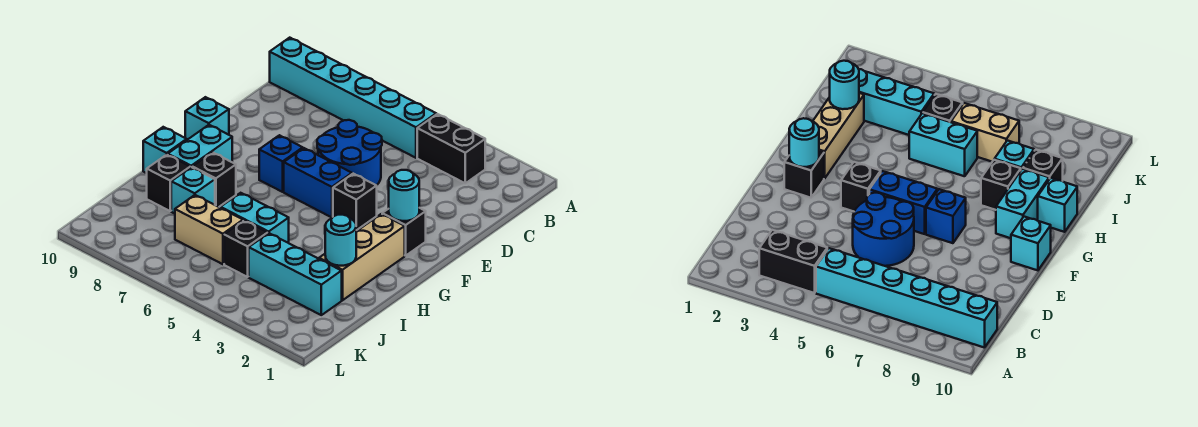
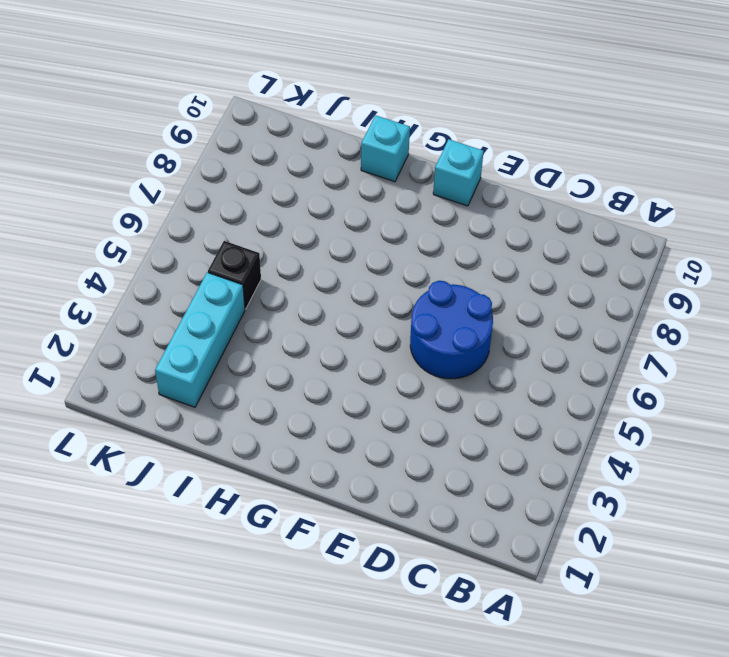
none -> black brick B3:B4 level 1
none -> cyan brick B5:B10 level 1
none -> black brick F2 level 1

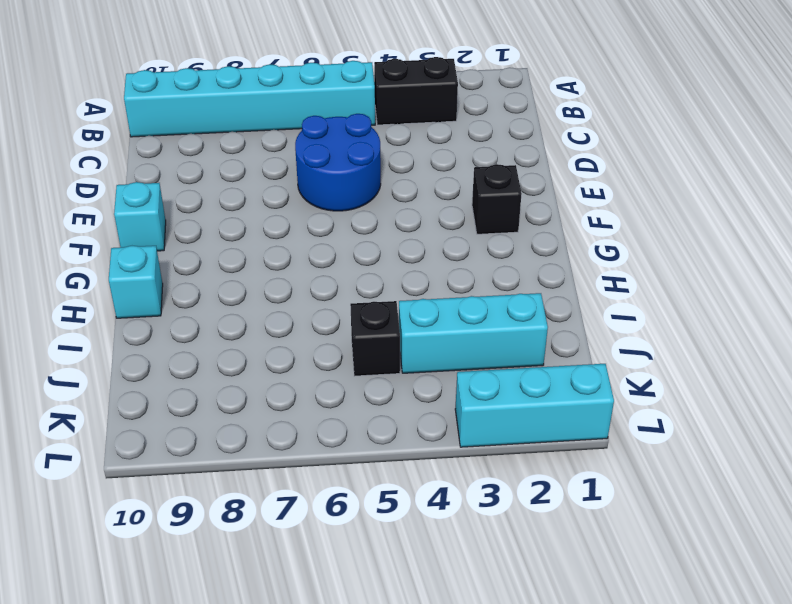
cyan brick L1:L3 level 1 -> none
none -> black brick F4 level 1
none -> blue brick F5:F6 level 1
none -> blue brick F7 level 1

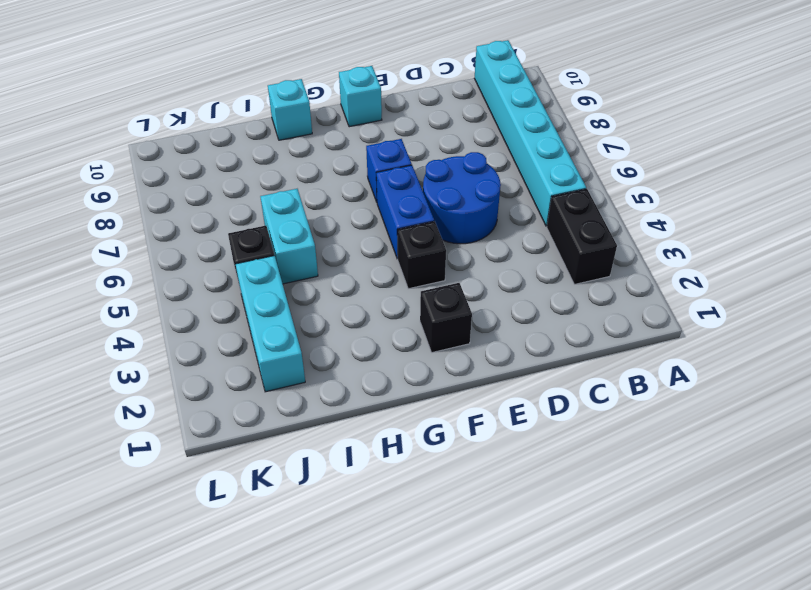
none -> tan brick G2:I2 level 1
none -> cyan brick G9:H9 level 1
none -> black brick H8 level 1

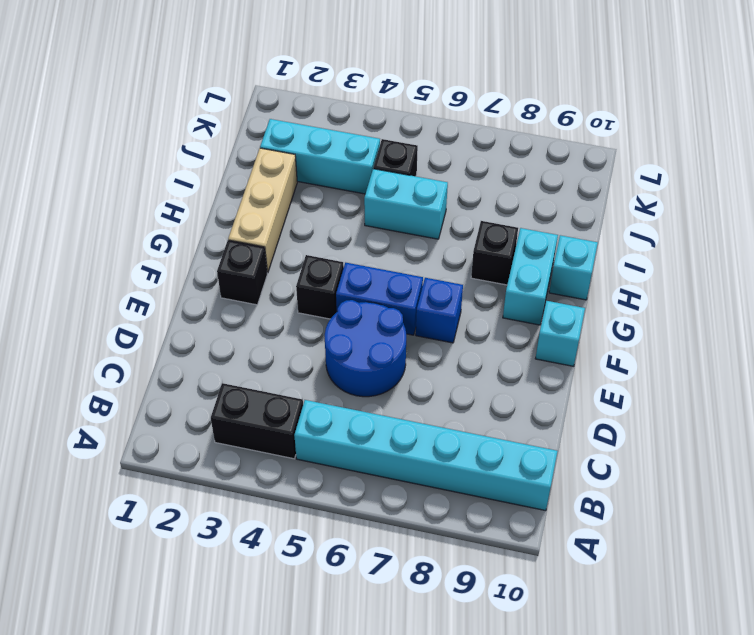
none -> cyan brick I8 level 1
none -> black brick I9 level 1
none -> tan brick J6:J7 level 1

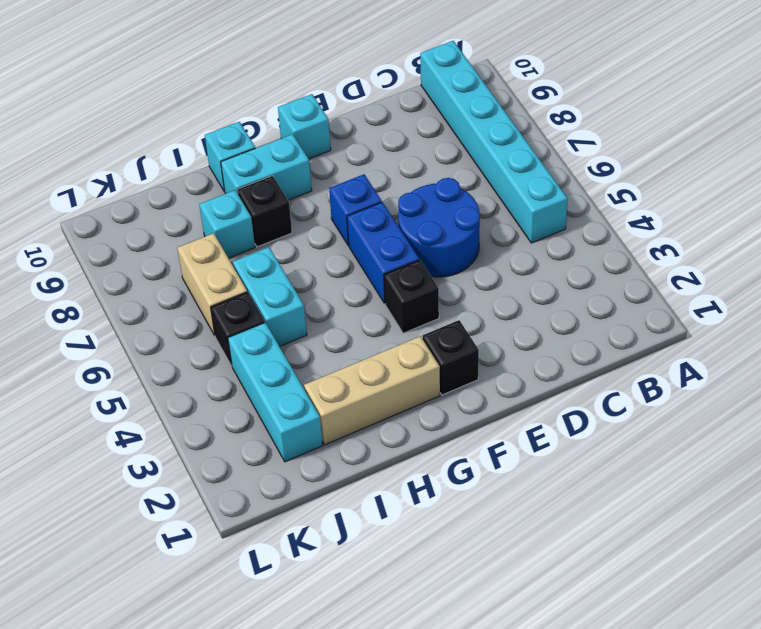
none -> black brick B3:B4 level 1
none -> black brick I9 level 1
none -> cyan round brick F2 level 2

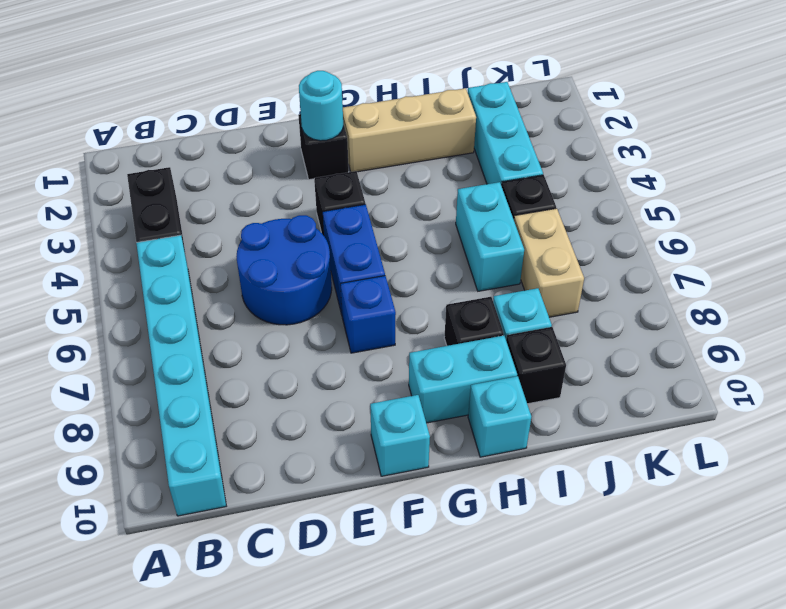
none -> cyan round brick I2 level 2

